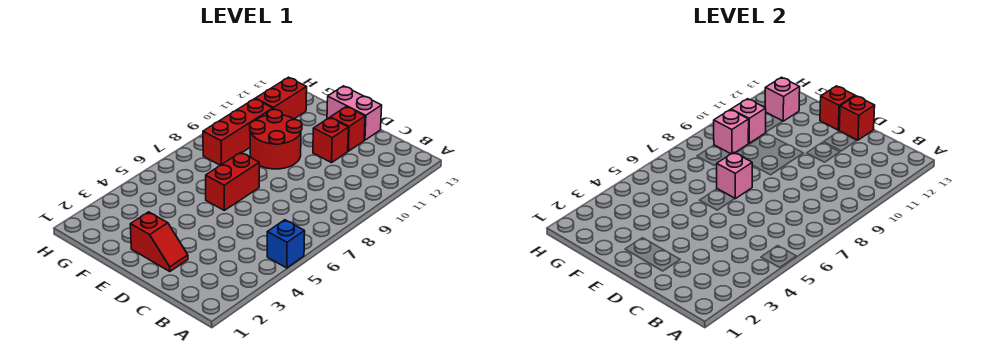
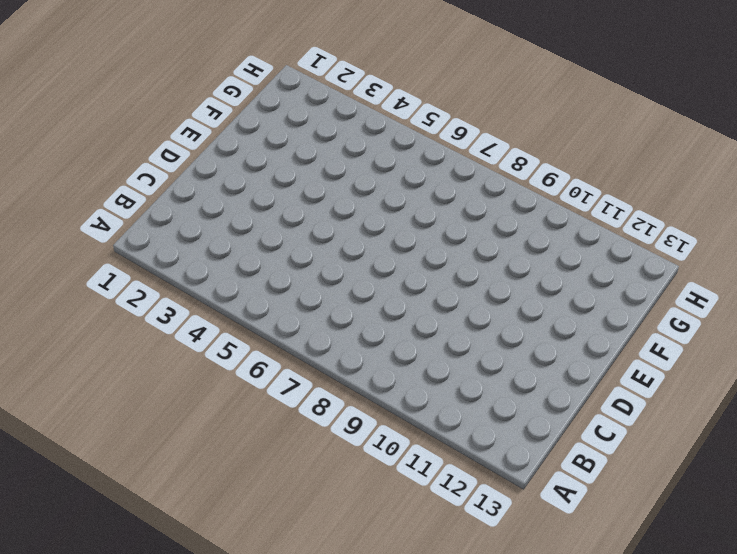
none -> blue brick A5 level 1
none -> red slope D2:E2 level 1 top E
none -> red brick D11 level 1

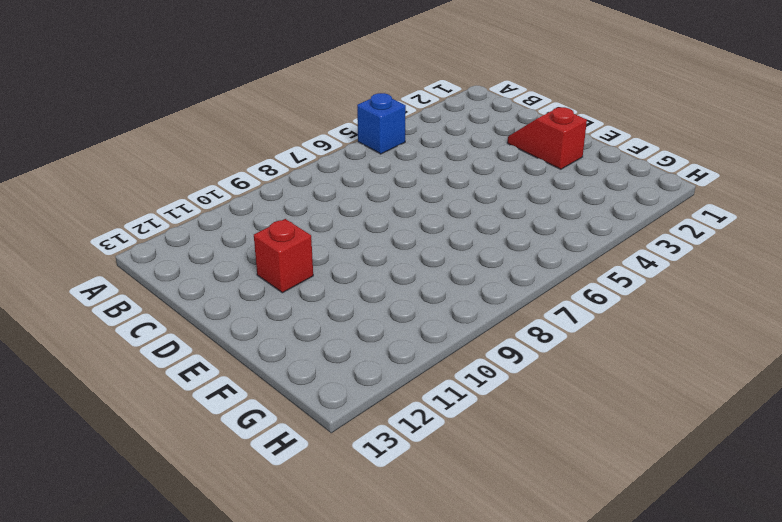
none -> red brick D12 level 1
none -> pink brick D13:E13 level 1
none -> red brick E6:E7 level 1

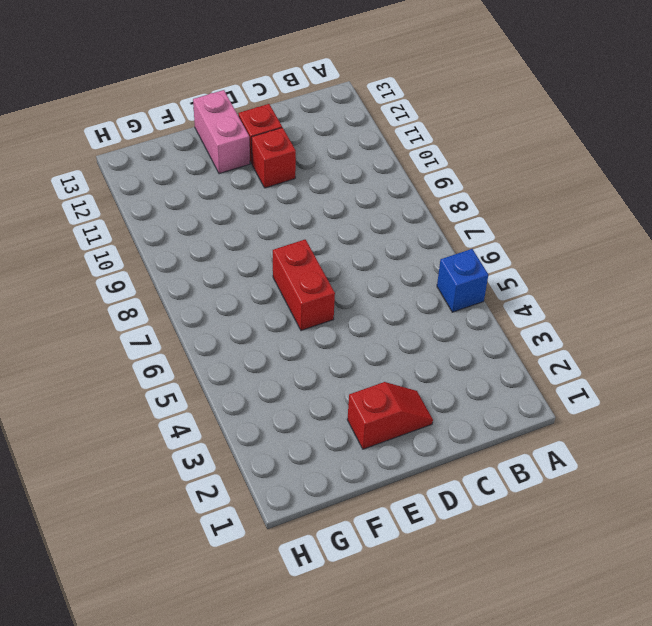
pink brick E12:E13 level 1 -> pink brick D13:E13 level 1
none -> red round brick E9:F10 level 1
none -> red brick G8:G10 level 1
none -> red brick G11:G12 level 1

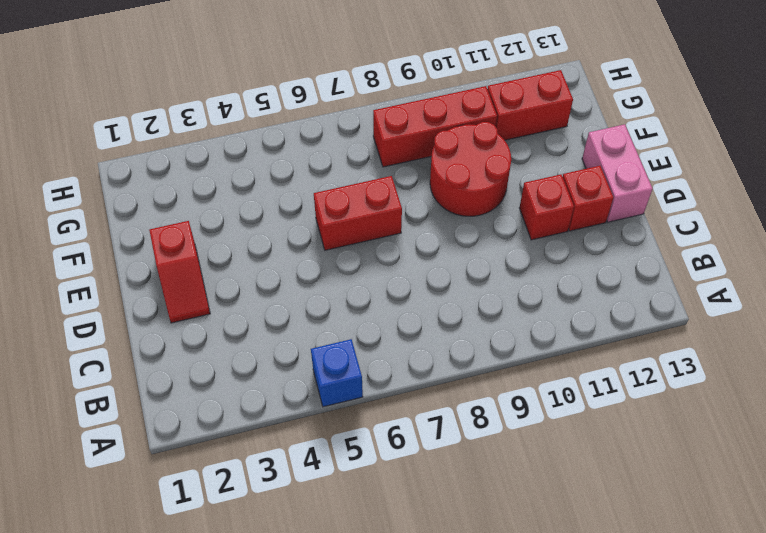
none -> red brick D13 level 2
none -> pink brick E7 level 2
none -> red brick E13 level 2

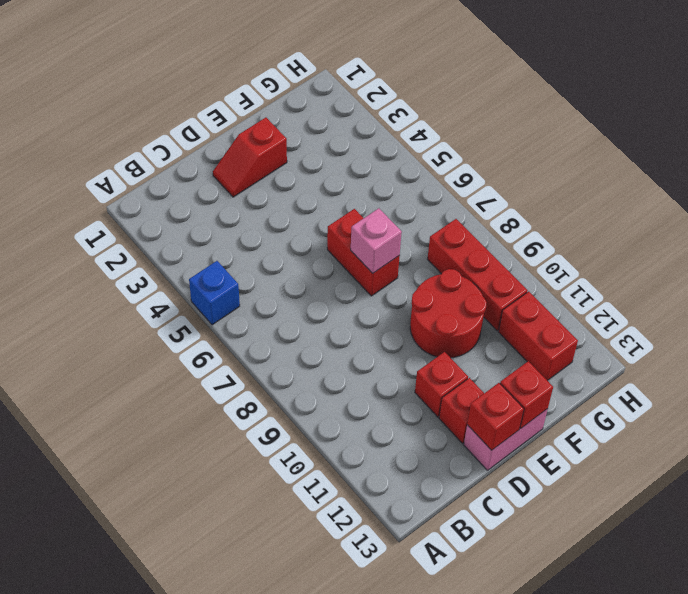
none -> pink brick G9 level 2
none -> pink brick G10 level 2
none -> pink brick G12 level 2

